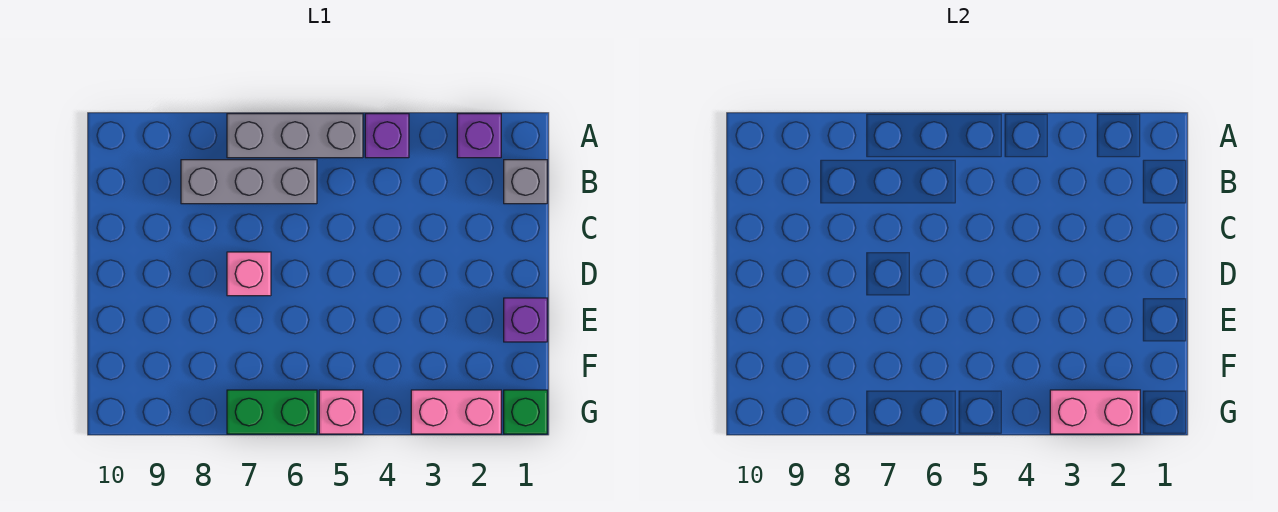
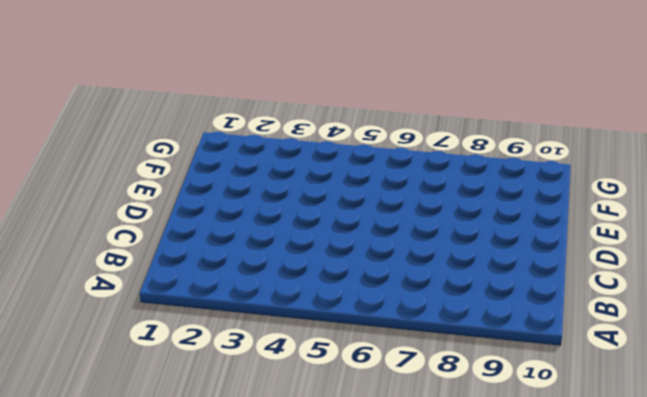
none -> purple brick A2 level 1
none -> purple brick A4 level 1
none -> grey brick A5:A7 level 1

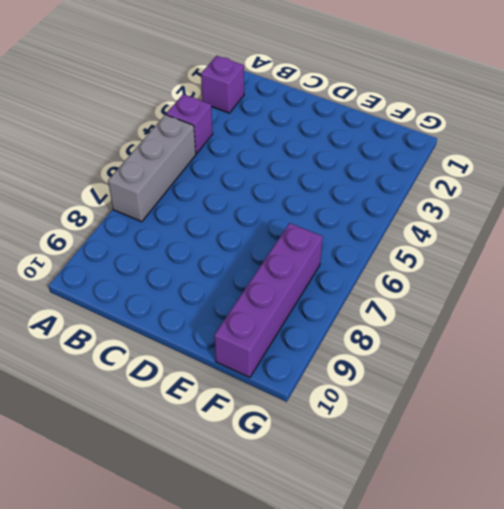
purple brick F7:F10 level 1 -> none
none -> grey brick B1 level 1
none -> grey brick B6:B8 level 1
none -> pink brick D7 level 1

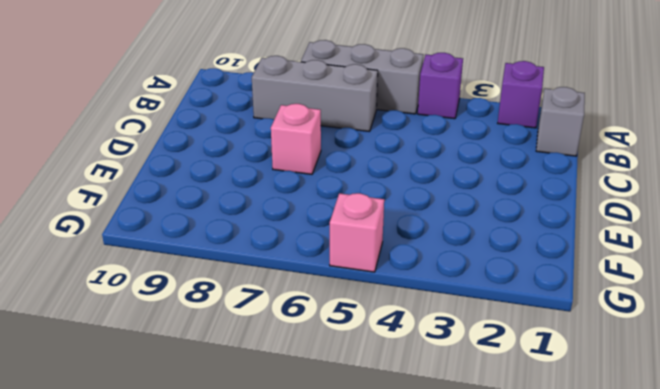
none -> purple brick E1 level 1
none -> green brick G1 level 1
none -> pink brick G2:G3 level 1

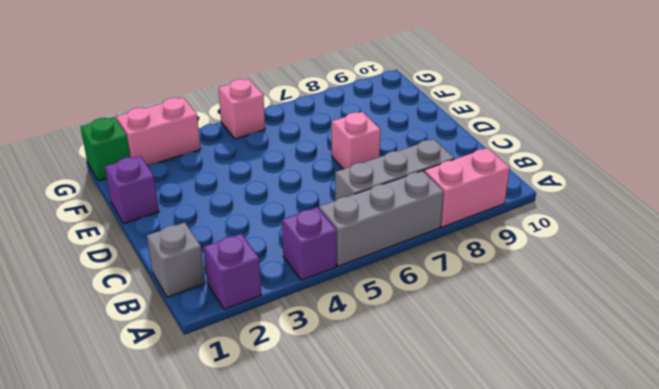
pink brick A8:A9 level 1 -> pink brick G2:G3 level 2
none -> green brick G6:G7 level 1

